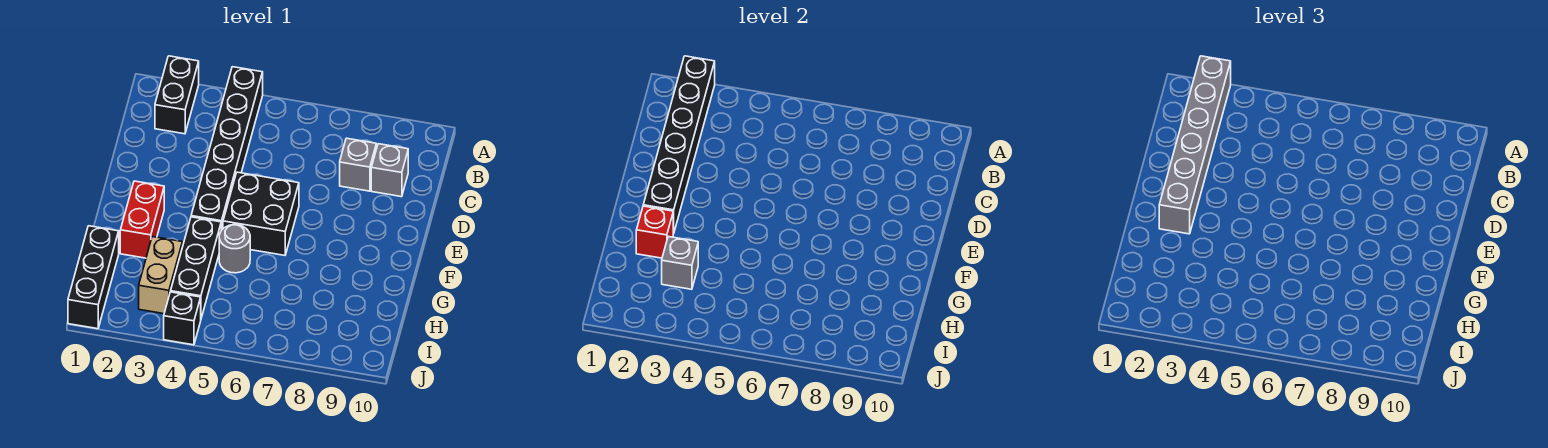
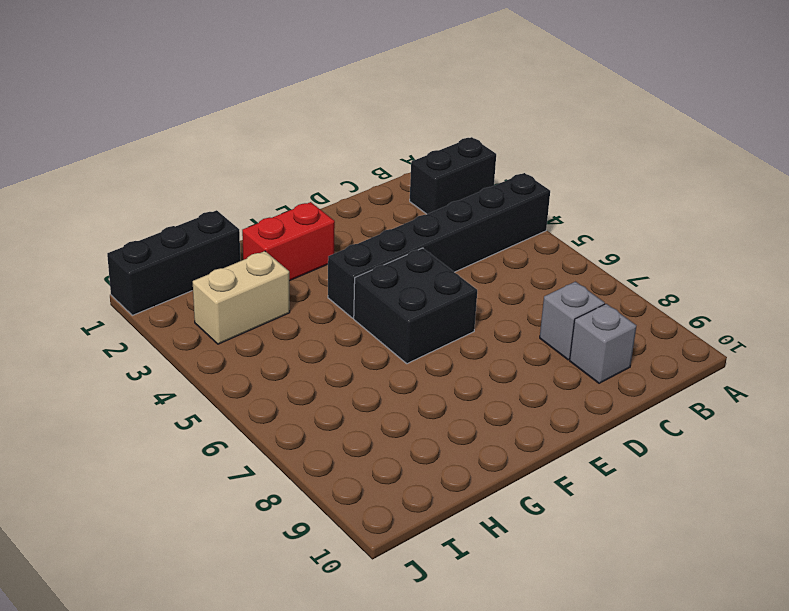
none -> black brick G4:I4 level 1
none -> grey round brick G5 level 1
none -> black brick J4 level 1

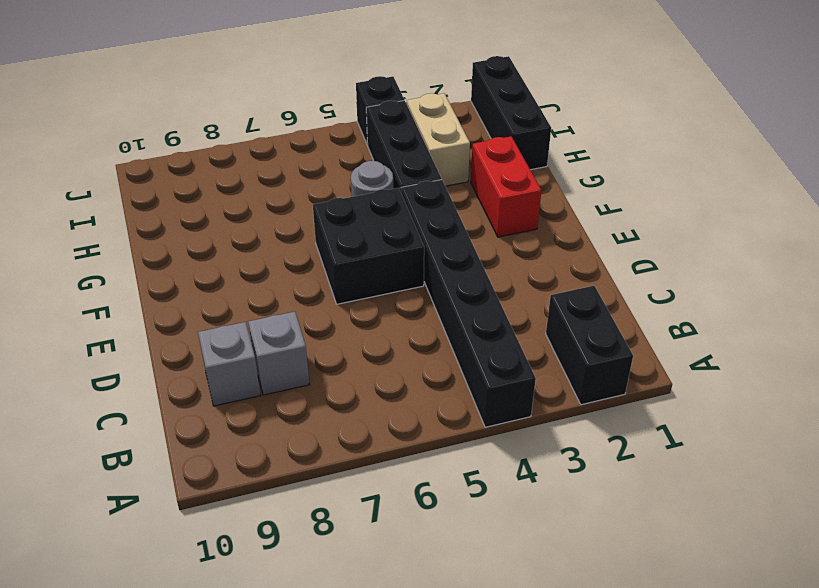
none -> black brick A2:F2 level 2
none -> red brick G2 level 2
none -> grey brick H3 level 2

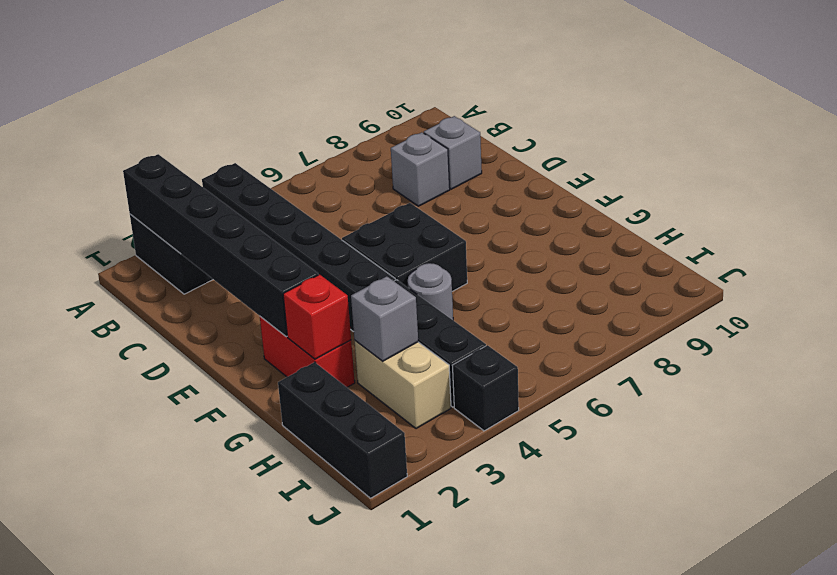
none -> grey brick A2:F2 level 3

